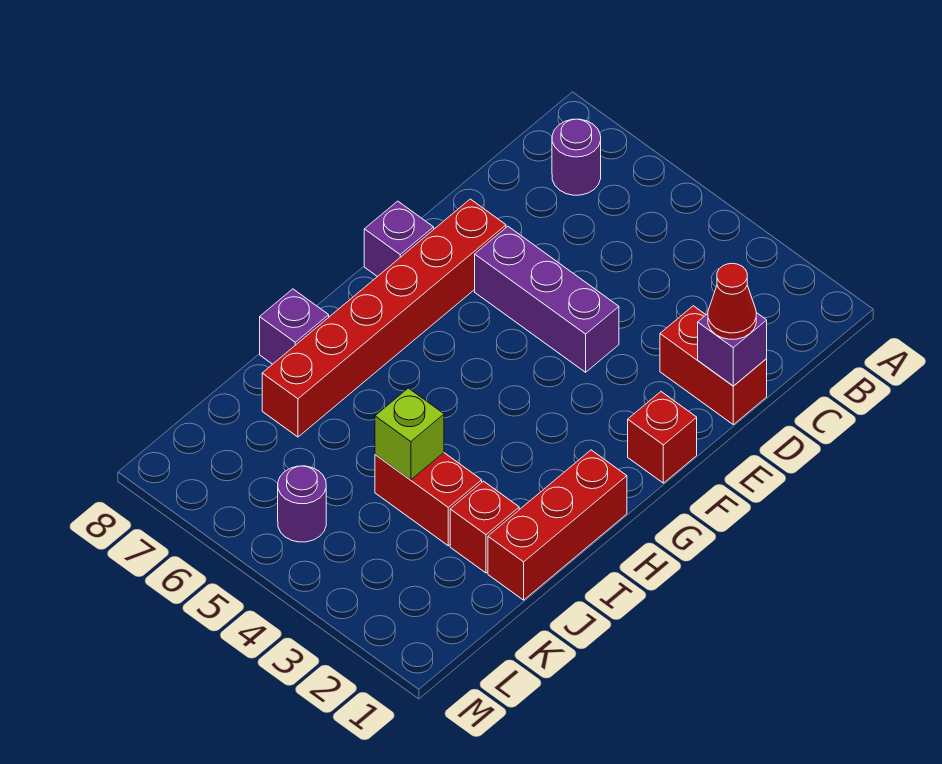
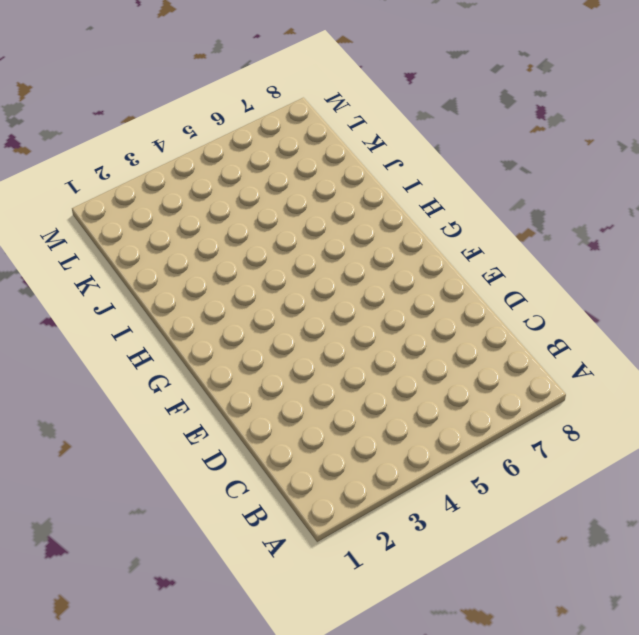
none -> purple round brick B7 level 1
none -> red brick D1:D2 level 1
none -> purple brick E4:E6 level 1

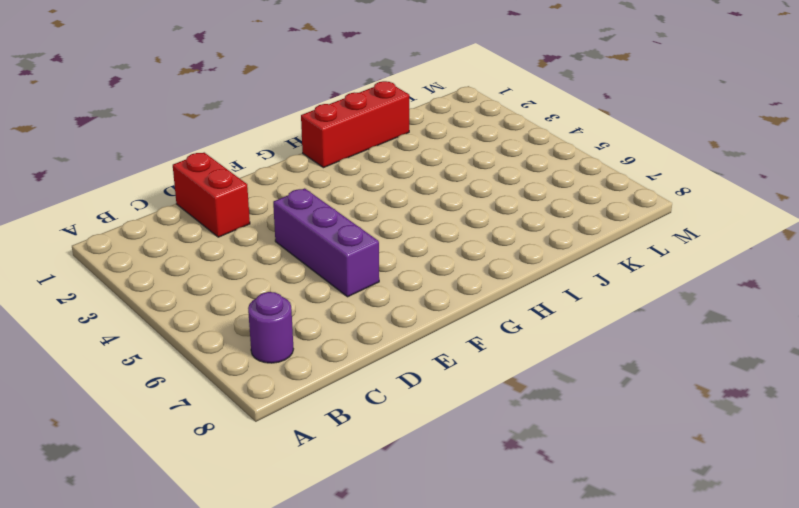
none -> red brick E7:J7 level 1
none -> red brick F1 level 1
none -> purple brick F8 level 1

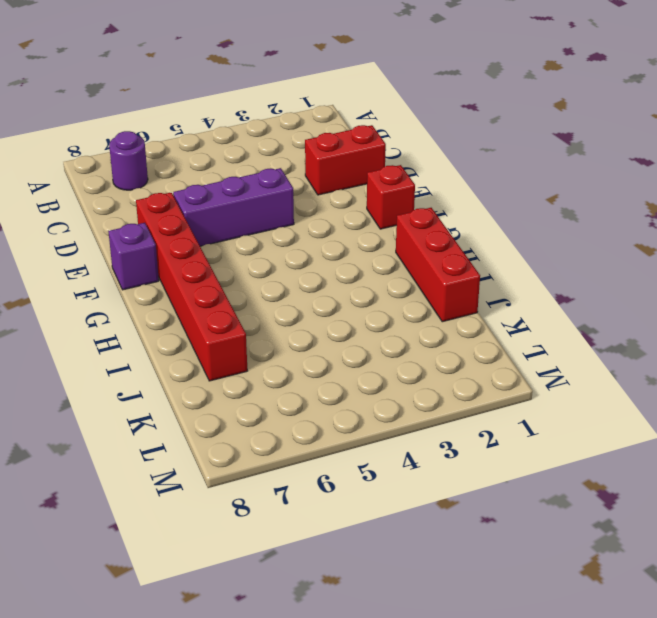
none -> purple brick I8 level 1
none -> red brick J2 level 1
none -> red brick J3:J4 level 1

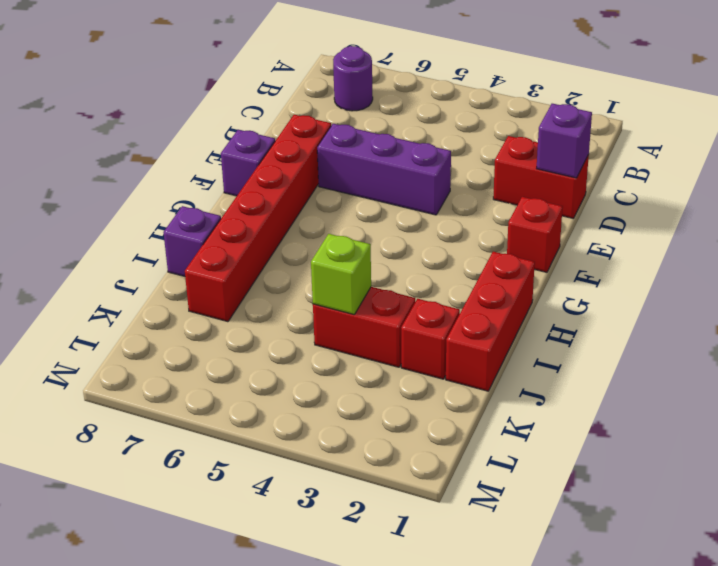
none -> purple round brick L5 level 1
none -> red cone D1 level 3

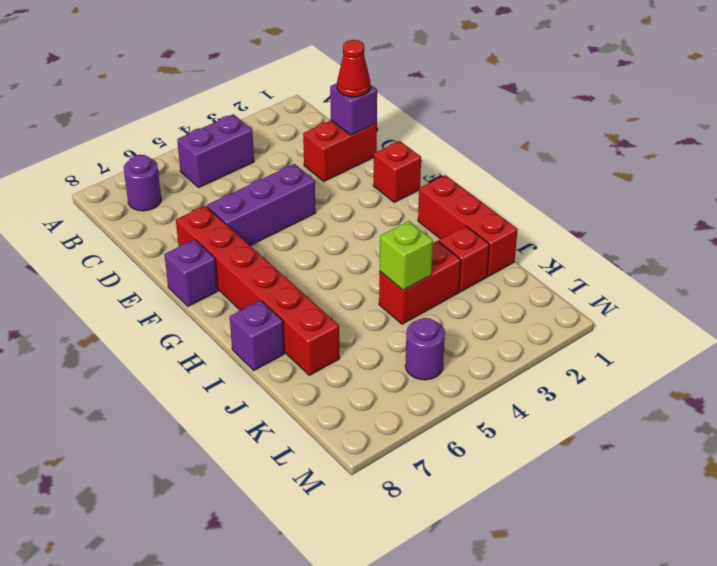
purple brick B4:B5 level 1 -> none

